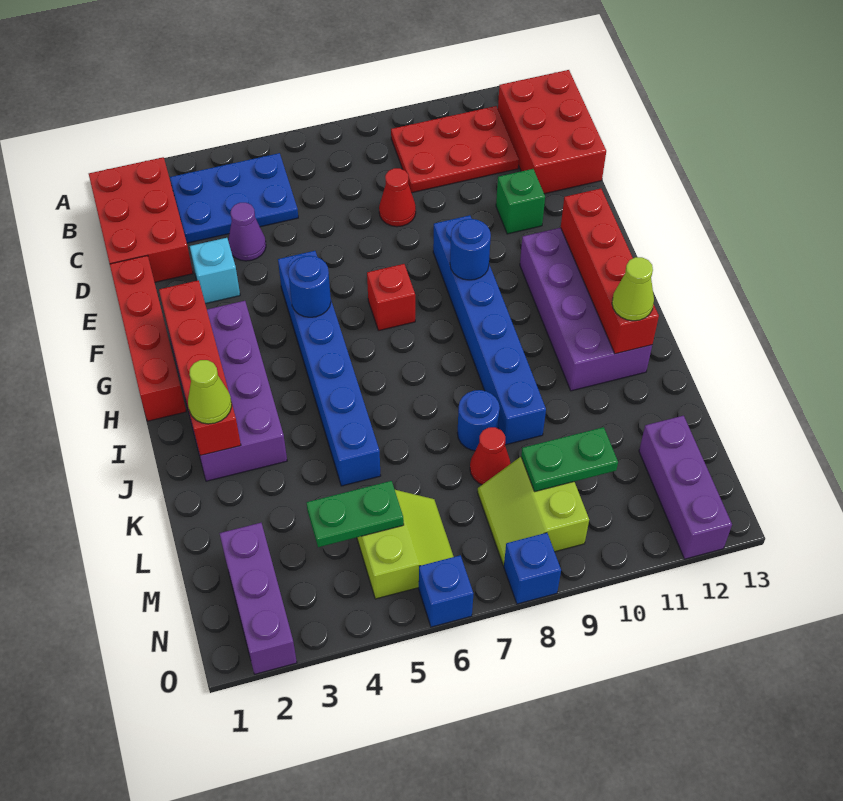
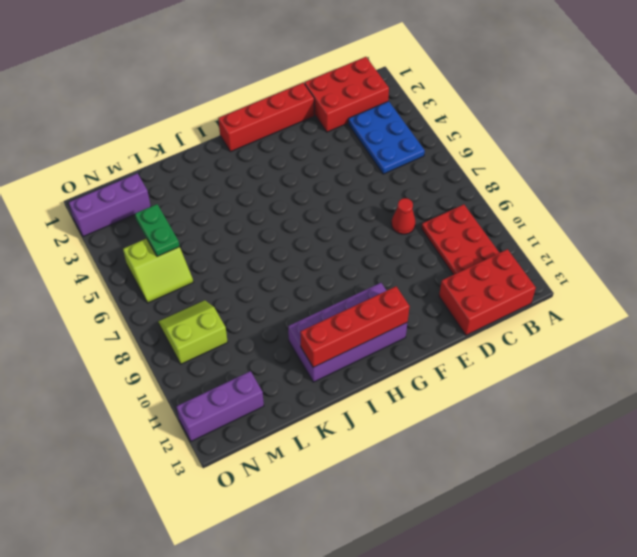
none -> purple cone D4 level 1
none -> cyan brick E3 level 1
none -> green brick E11 level 1
none -> blue brick F5:K5 level 1

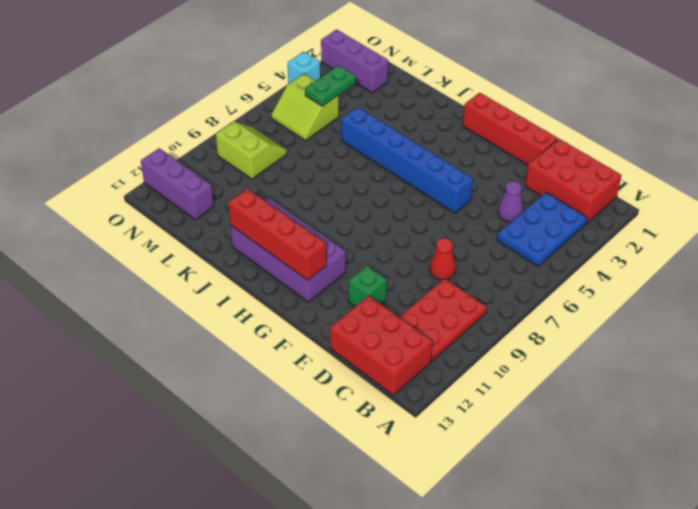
cyan brick O4 level 1 -> cyan brick E3 level 1
none -> blue brick F9:K9 level 1
none -> purple brick G2:J3 level 1
none -> red brick G7 level 1
none -> blue round brick K8 level 1

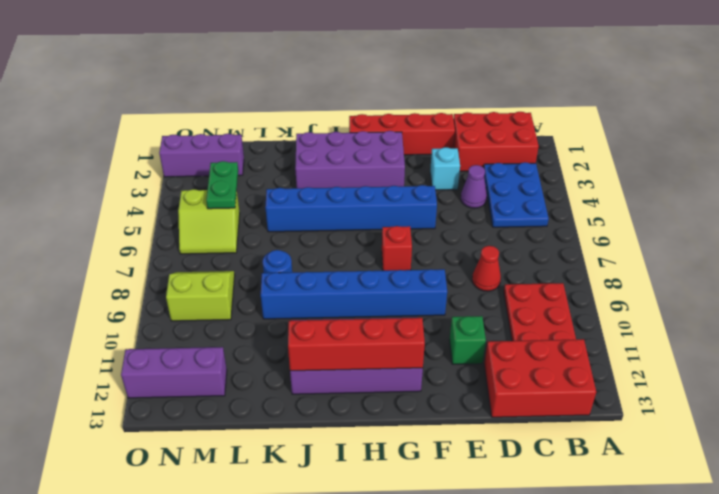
none -> red cone L8 level 1
none -> blue brick O6 level 1
none -> blue brick O8 level 1
none -> red brick G2:J2 level 2

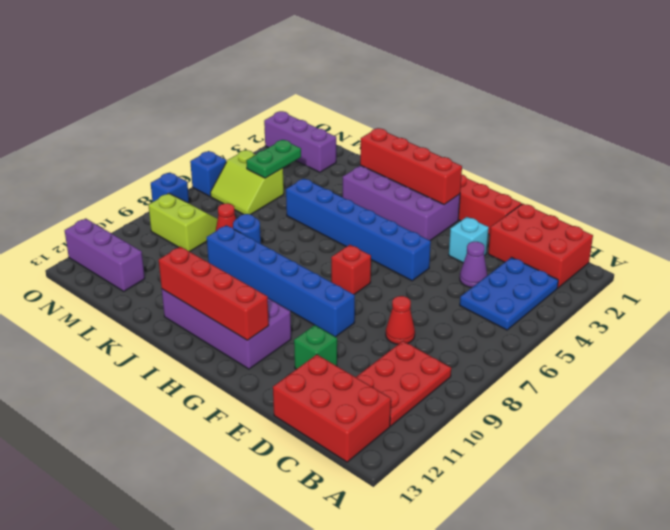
none -> blue round brick G5 level 2
none -> blue round brick G9 level 2
none -> green plate M9:M10 level 2
none -> lime cone J2 level 3

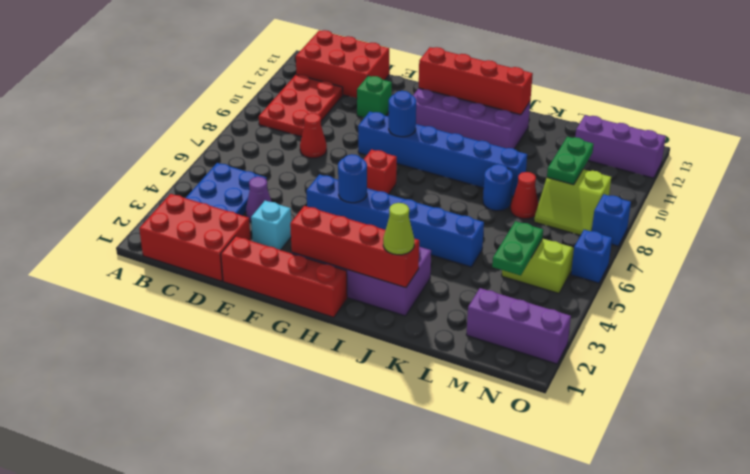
none -> lime cone J12 level 3

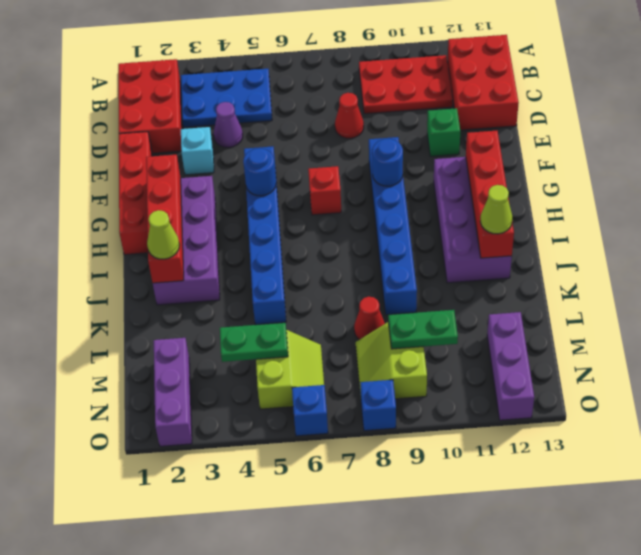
none -> blue round brick K8 level 1

